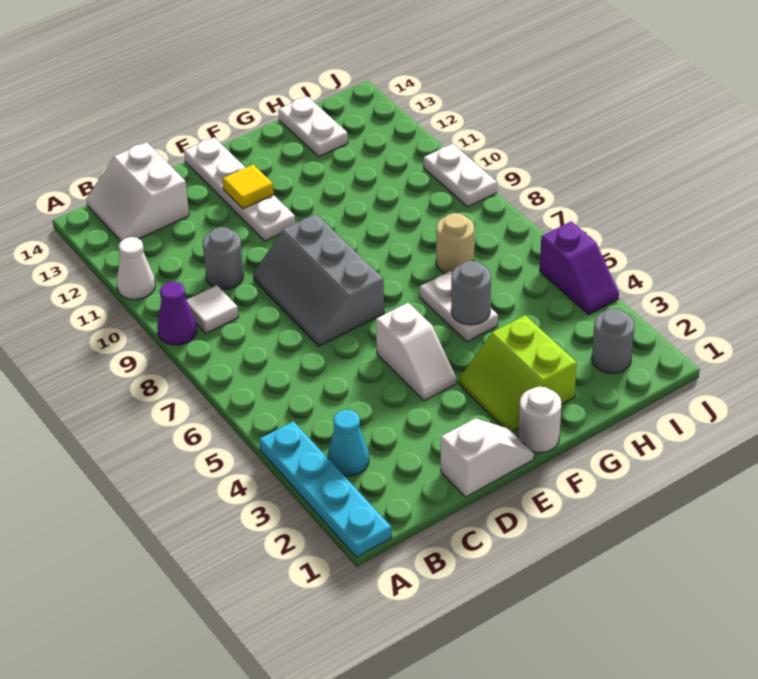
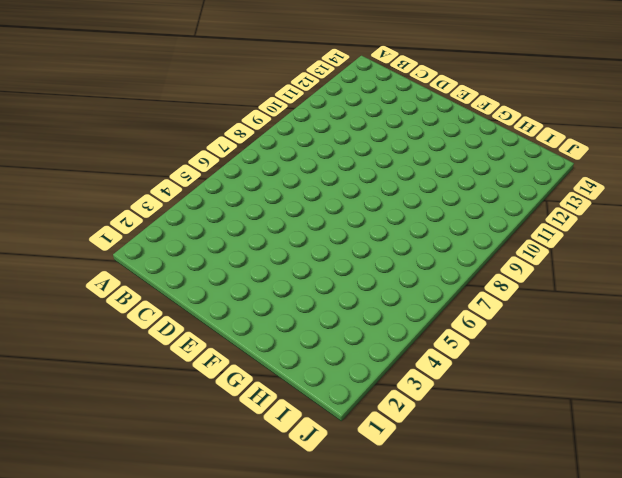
none -> cyan plate A1:A4 level 1
none -> purple cone A9 level 1
none -> white cone A11 level 1

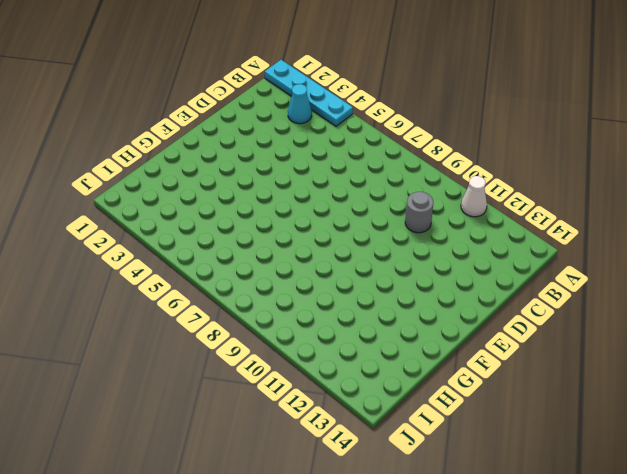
none -> purple cone A9 level 1
none -> white tile B9 level 1
none -> white slope B13:C14 level 1 top C

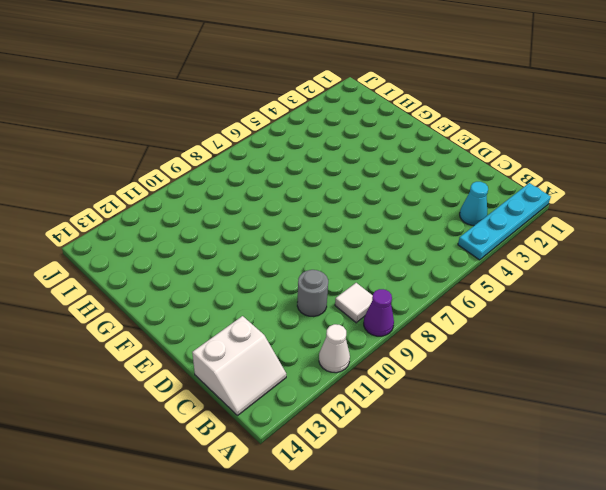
none -> white slope D1:E1 level 1 top D
none -> grey slope D7:E9 level 1 top E
none -> white slope E4:E5 level 1 top 5

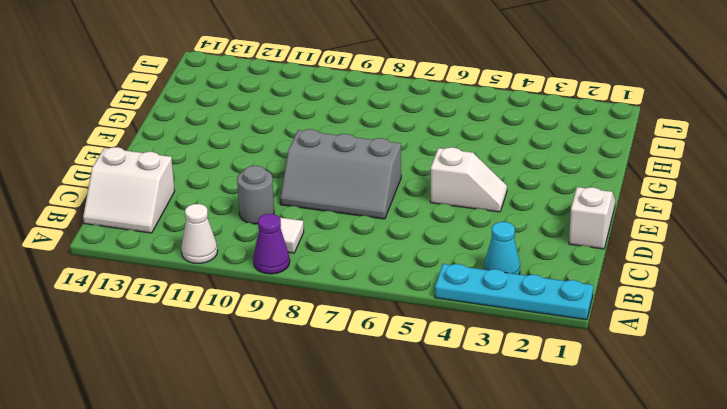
none -> white plate E11:E14 level 1
none -> white round brick F1 level 1
none -> lime slope F2:G3 level 1 top G

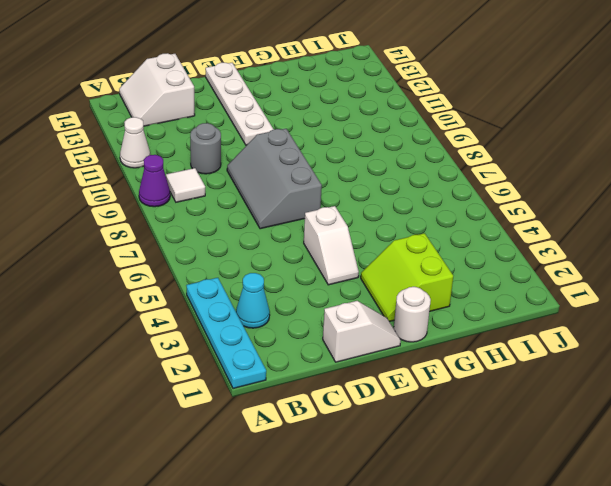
none -> white plate G5:G6 level 1
none -> tan round brick H7 level 1
none -> white plate H13:H14 level 1

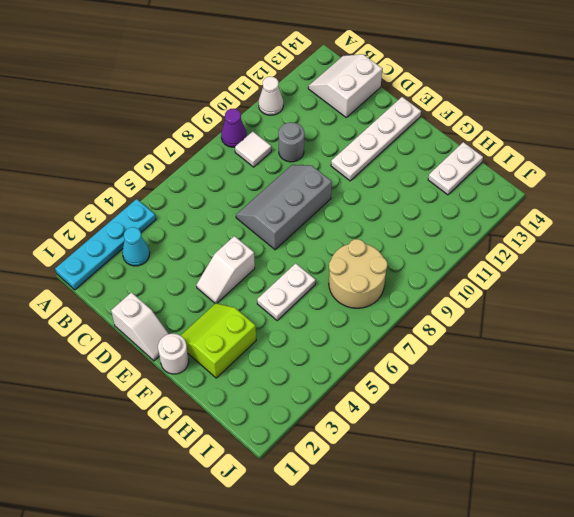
tan round brick H7:I8 level 1 -> tan round brick H7 level 1
none -> grey round brick I2 level 1
none -> purple slope J4:J5 level 1 top 5
none -> white plate J9:J10 level 1

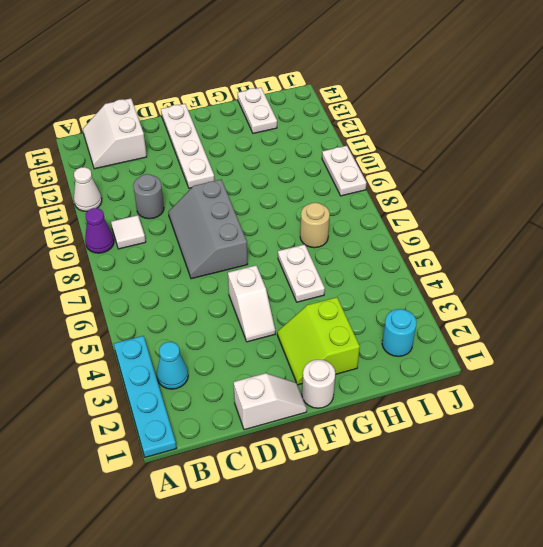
cyan round brick I2 level 1 -> grey round brick I2 level 1
none -> purple slope J4:J5 level 1 top 5
none -> yellow tile E12 level 2
none -> grey round brick G5 level 2

